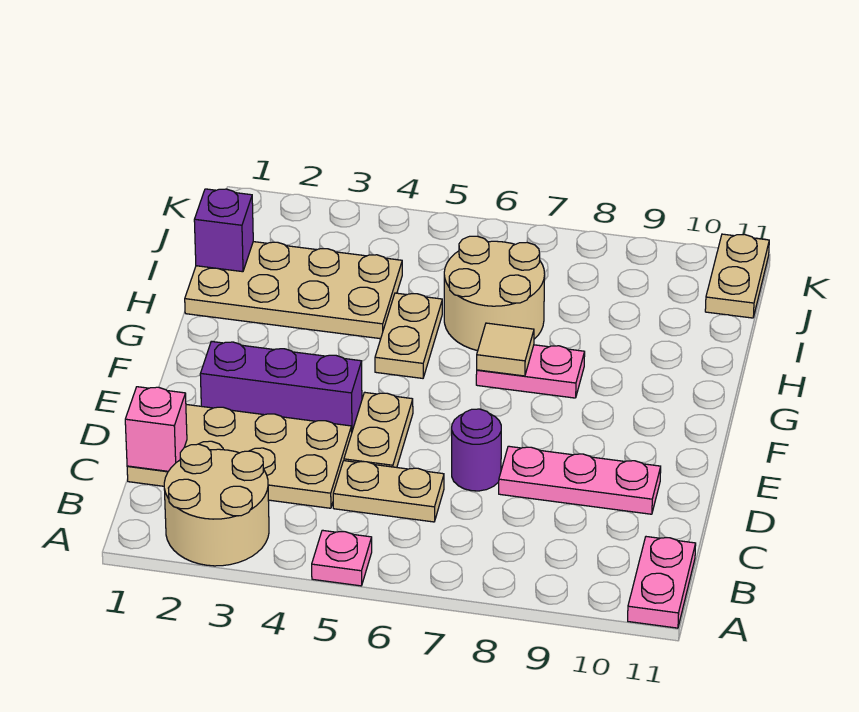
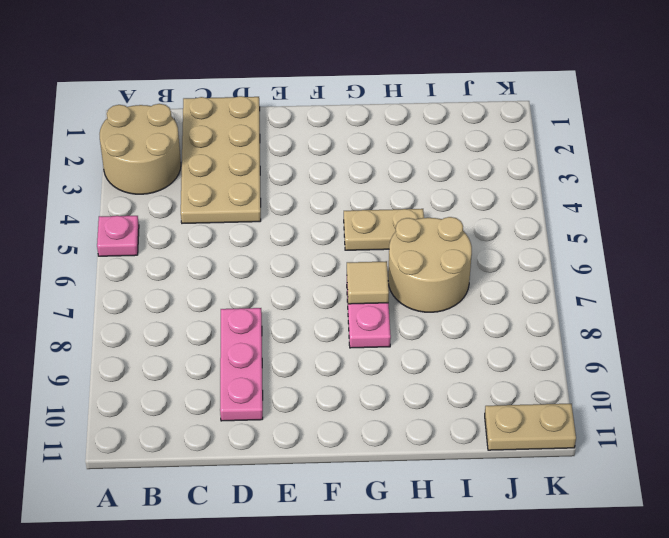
none -> pink plate A11:B11 level 1
none -> tan plate C5:C6 level 1
none -> tan plate D5:E5 level 1

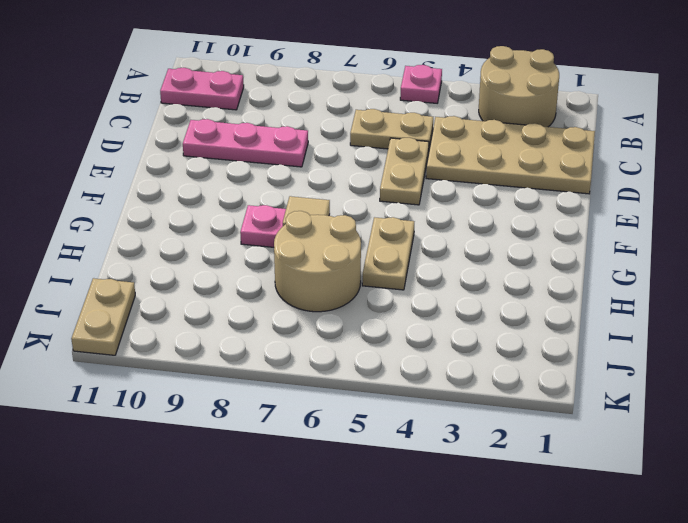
pink plate B10:B11 level 1 -> pink plate A11:B11 level 1
none -> purple round brick D7 level 1
none -> purple brick E2:E4 level 1
none -> tan plate H1:I4 level 1

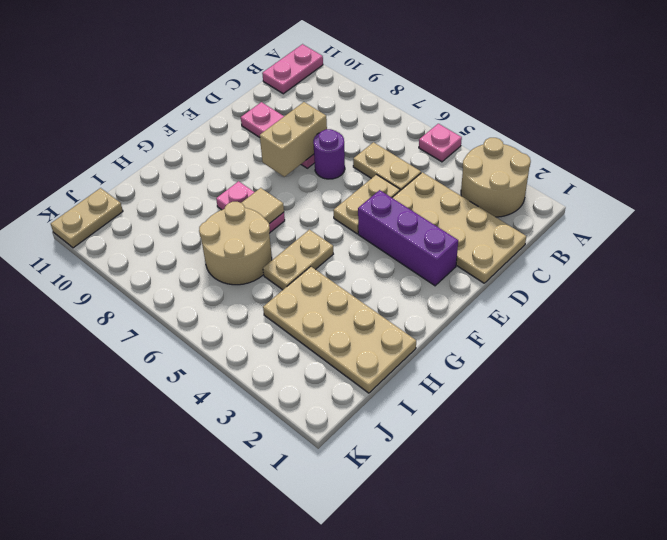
tan brick D8:E8 level 2 -> none
none -> pink brick C1 level 2
none -> purple brick I1 level 2

